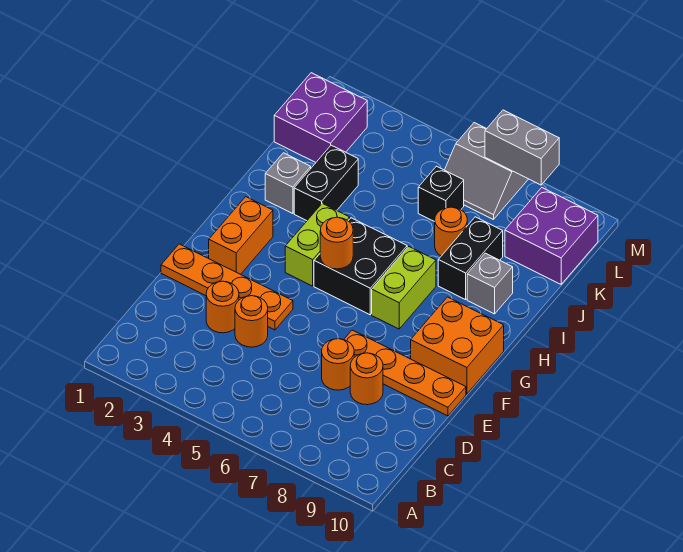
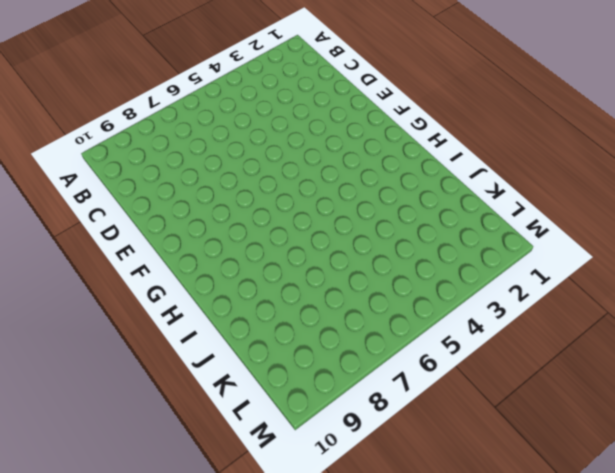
none -> orange round brick D3 level 1
none -> orange round brick D4 level 1
none -> orange round brick D7 level 1

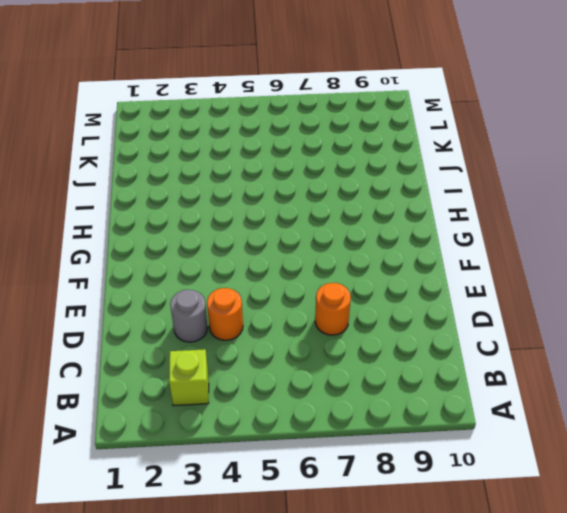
lime brick B3 level 1 -> none
grey round brick D3 level 1 -> orange round brick D3 level 1
none -> orange round brick D8 level 1
none -> orange plate E1:E4 level 1
none -> orange plate E7:E10 level 1

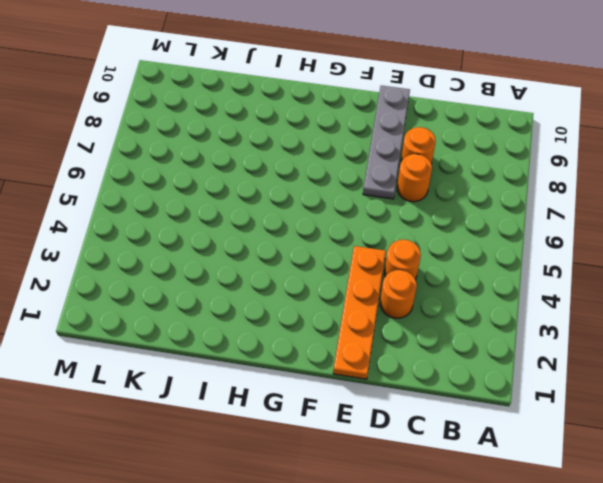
grey plate E7:E10 level 1 -> orange plate E7:E10 level 1
none -> orange brick F2:G2 level 1
none -> orange brick F9:G10 level 1
none -> lime brick G4:H4 level 1

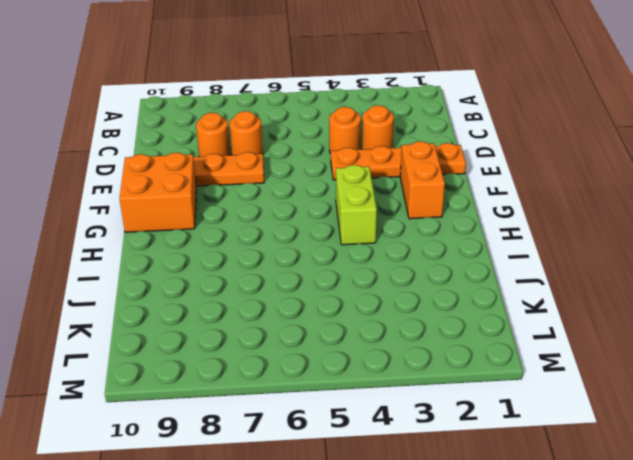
none -> black brick G5:H6 level 1
none -> lime brick G7:H7 level 1
none -> grey brick I2 level 1

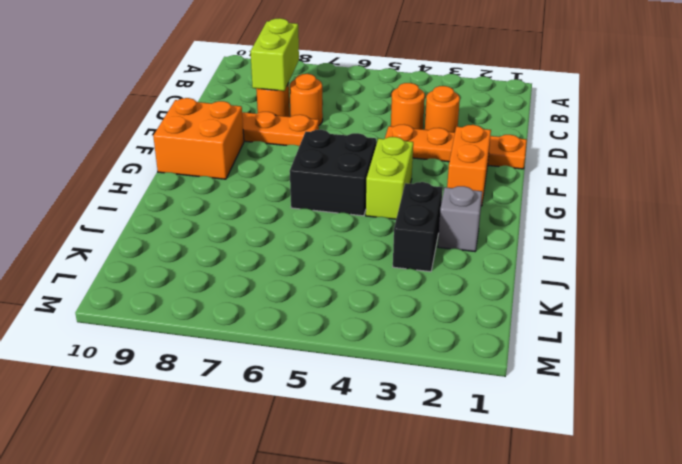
lime brick C8:D8 level 2 -> lime brick G7:H7 level 1
none -> black brick I8:J8 level 1
none -> grey brick I9 level 1
none -> orange round brick J7 level 1

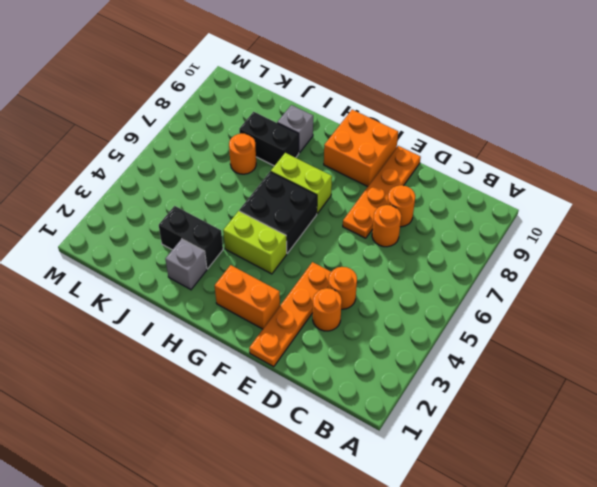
none -> purple brick K1:L2 level 1
none -> black brick K6 level 1
none -> purple brick K9:L10 level 1

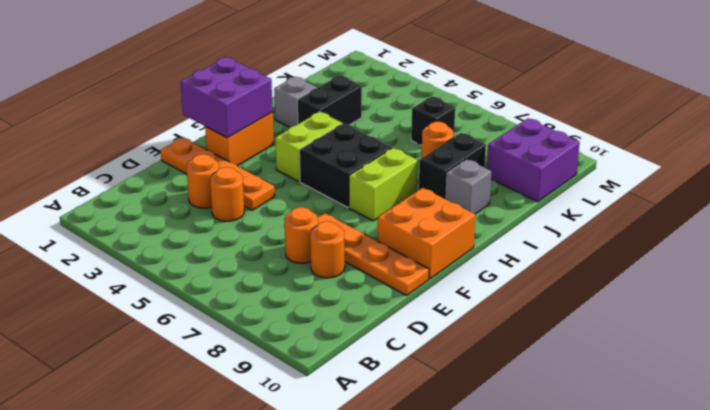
purple brick F1:G2 level 2 -> purple brick K1:L2 level 1
none -> grey slope L6:M7 level 1 top M
none -> orange round brick G5 level 2
none -> grey brick M7:M8 level 2

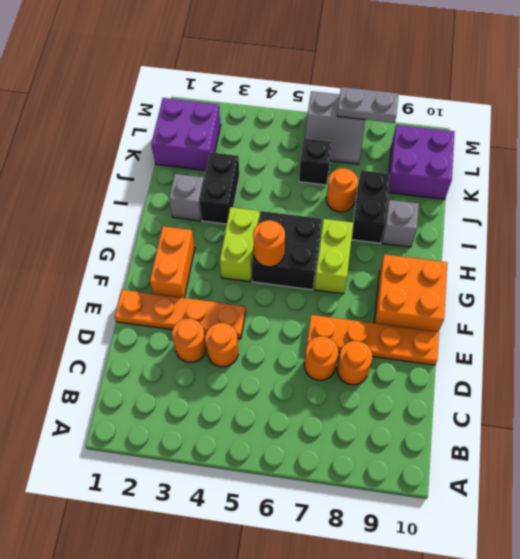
grey plate M7:M8 level 2 -> grey brick M7:M8 level 2

